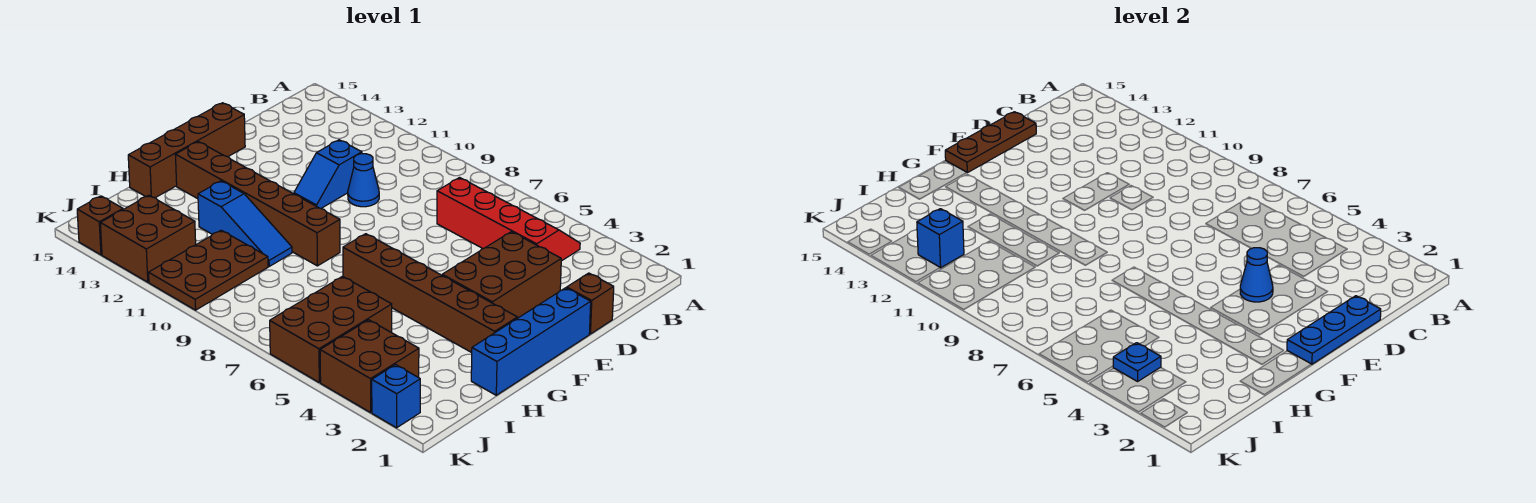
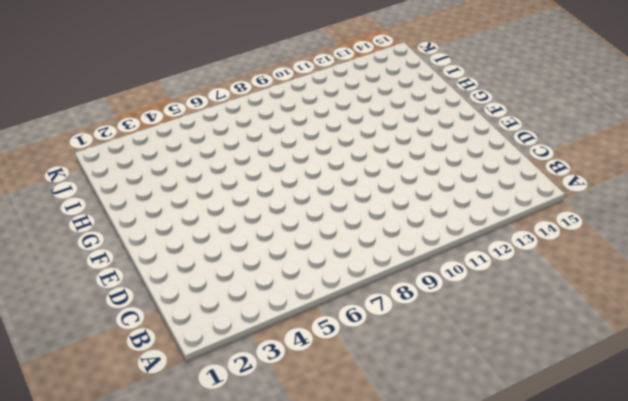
none -> red slope B4:C7 level 1 top C
none -> brown brick D1 level 1
none -> brown brick D3:F4 level 1

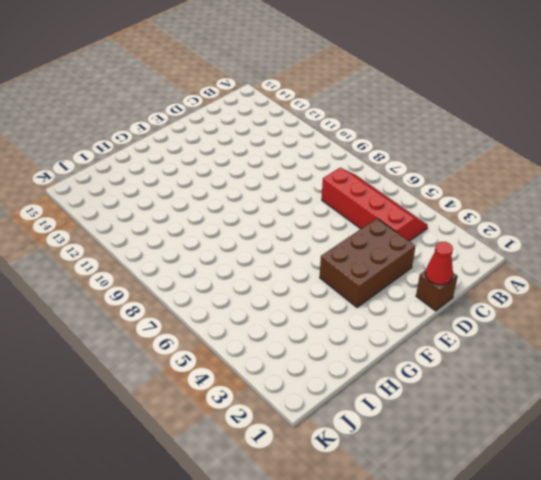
red cone D1 level 2 -> blue plate D1:F1 level 2
none -> blue cone D10 level 1
none -> blue slope D11:E11 level 1 top D
none -> blue brick E1:H1 level 1

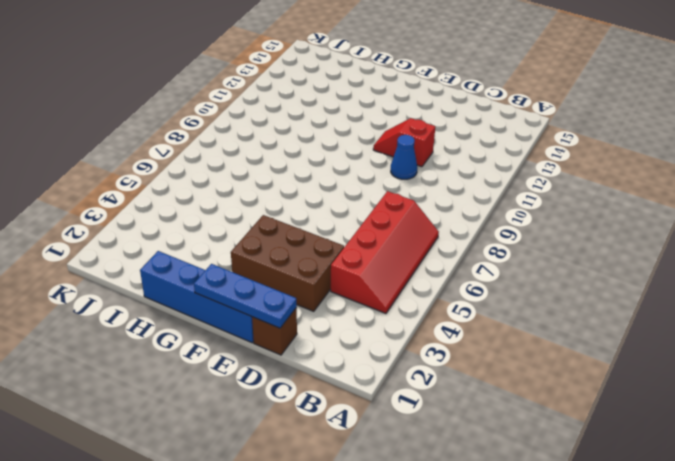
red slope D11:E11 level 1 top D -> blue slope D11:E11 level 1 top D
none -> brown brick E15:H15 level 1
none -> brown brick G2:G7 level 1
none -> brown brick G9:G14 level 1

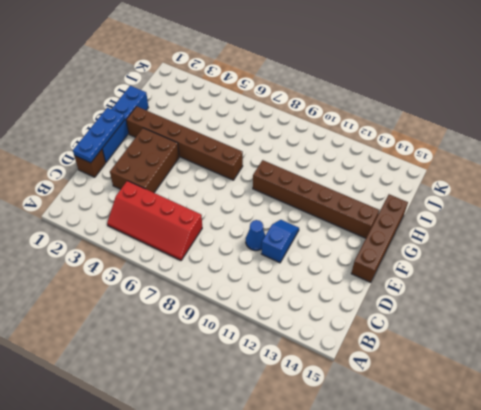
none -> blue slope H10:H12 level 1 top 12
none -> brown brick I5:K6 level 1
none -> brown plate I10:K11 level 1

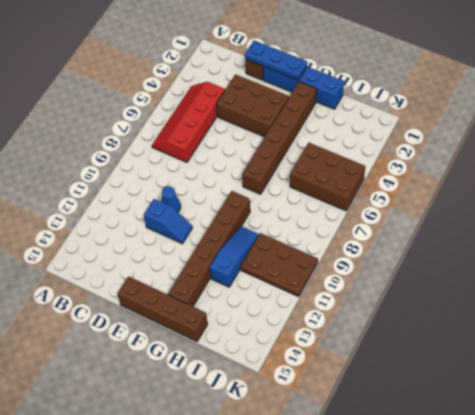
none -> brown brick J3:K4 level 1
none -> brown brick J12:K13 level 1
none -> blue brick K2 level 1

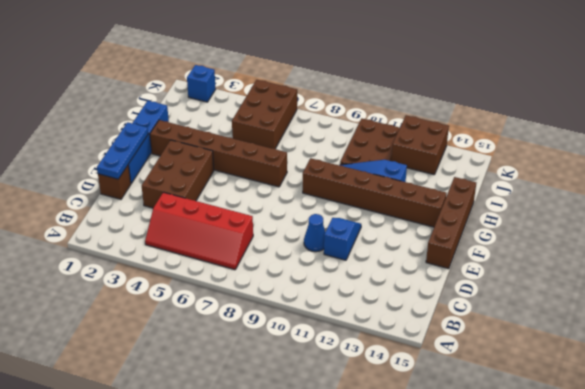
none -> brown brick J3:K4 level 1
none -> brown brick K14 level 1
none -> brown plate D15:F15 level 2

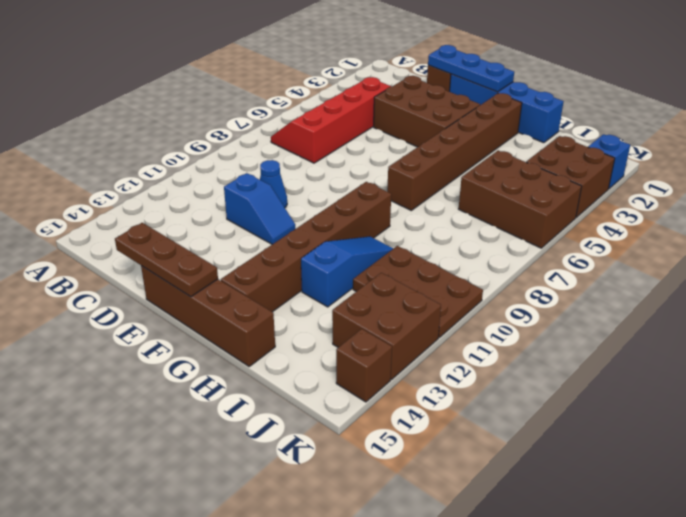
none -> blue cone E4 level 2
none -> blue plate J4 level 2
none -> blue brick J12 level 2

